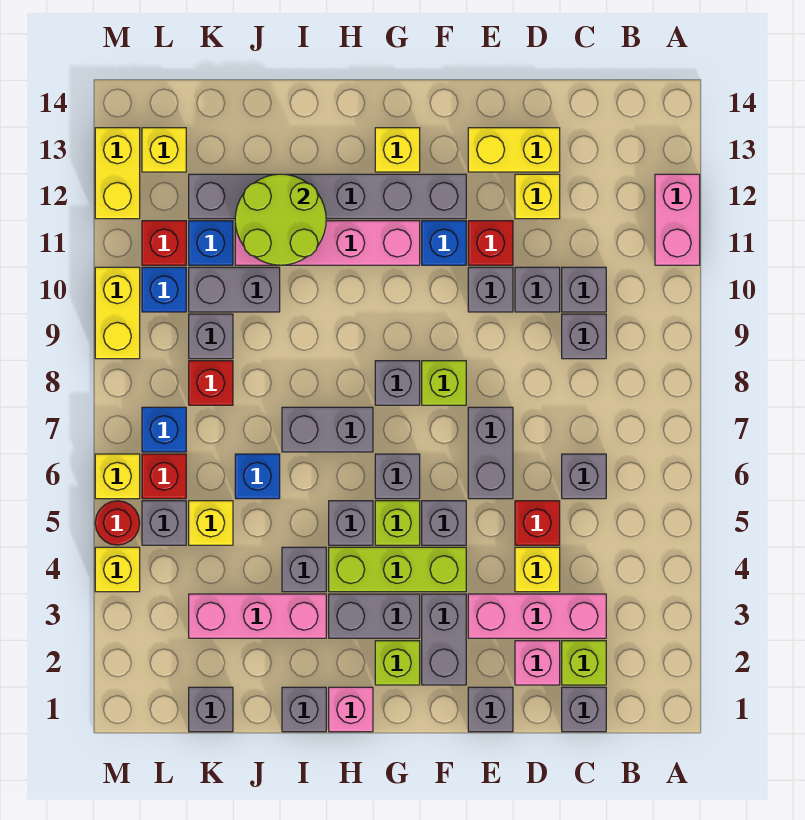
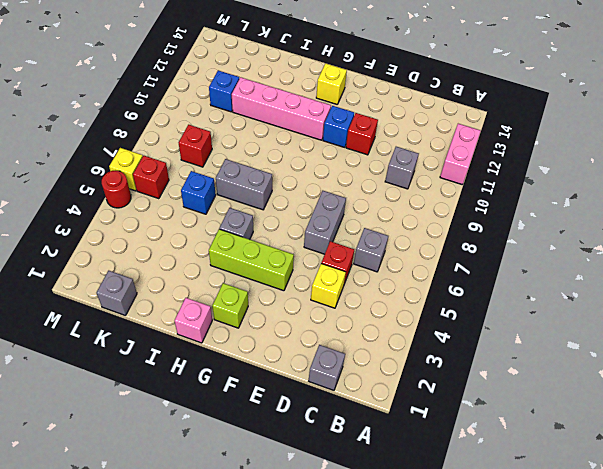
none -> lime brick C2 level 1
none -> pink brick C3:E3 level 1
none -> grey brick C9 level 1
none -> pink brick D2 level 1

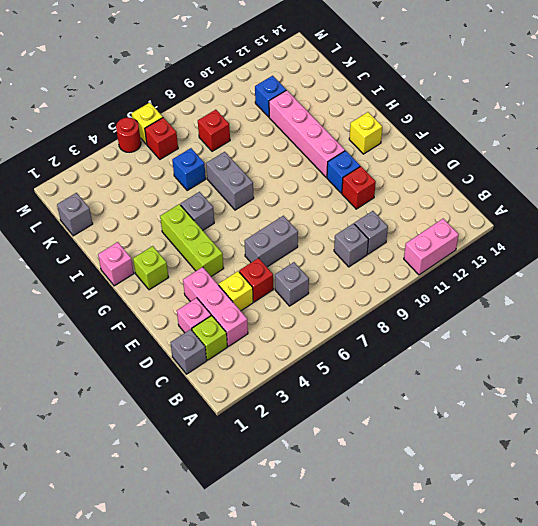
none -> grey brick D10 level 1
none -> yellow brick D12 level 1
none -> yellow brick D13:E13 level 1
none -> grey brick E1 level 1

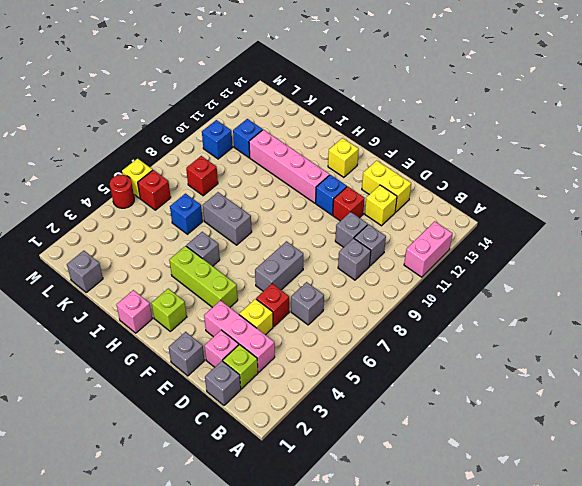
none -> grey brick E10 level 1
none -> grey brick F2:F3 level 1
none -> grey brick F5 level 1
none -> lime brick F8 level 1

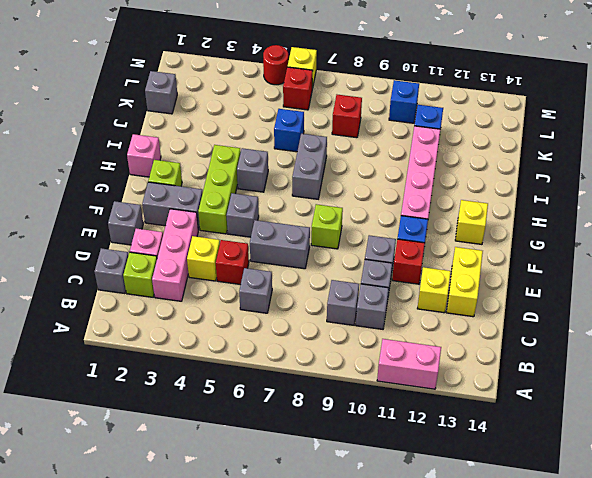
none -> grey brick F12:K12 level 1
none -> grey brick G3:H3 level 1
none -> lime brick G5 level 1
none -> grey brick G6 level 1

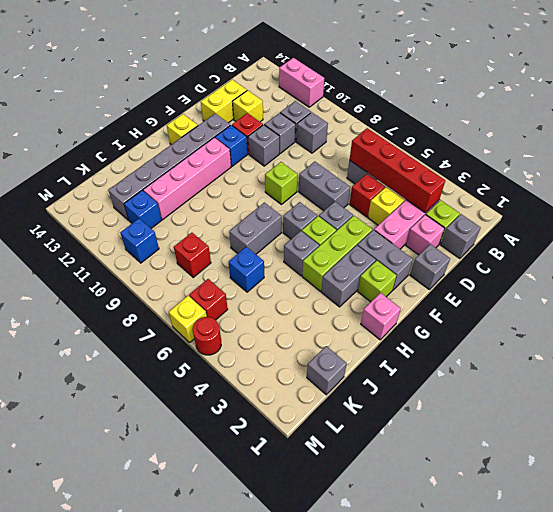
red brick C3:C6 level 2 -> none
none -> grey brick G8 level 1
none -> grey brick I1 level 1
none -> pink brick I3:K3 level 1
none -> grey brick I4 level 1

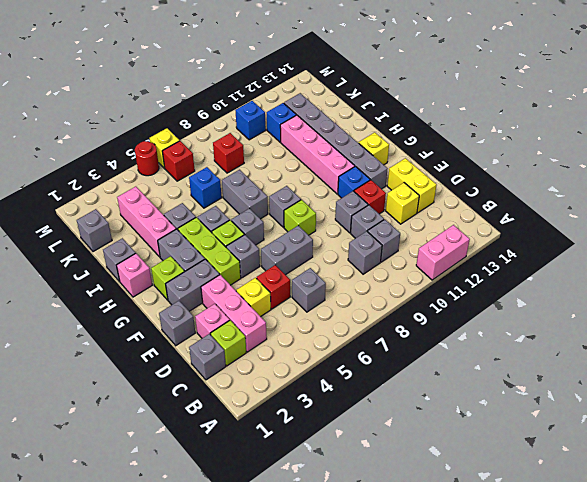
none -> grey brick J10:K10 level 1
none -> yellow brick K5 level 1
none -> grey brick K9 level 1
none -> grey brick L5 level 1

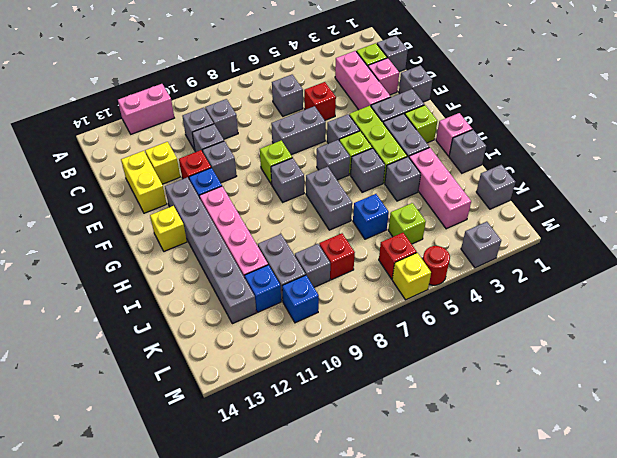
lime brick K5 level 1 -> yellow brick K5 level 1
grey brick M3 level 1 -> grey brick L5 level 1
none -> yellow brick D4 level 1
none -> blue brick L7 level 1
none -> red brick L11 level 1
none -> yellow brick L13 level 1

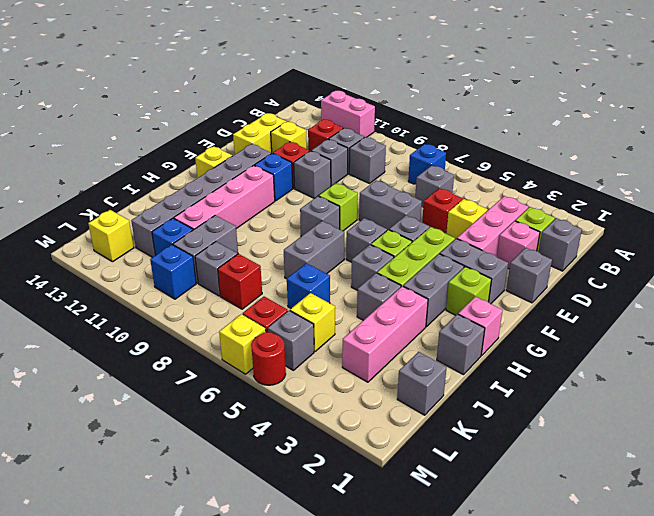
blue brick B7 level 1 -> blue brick L7 level 1
red brick C11 level 1 -> red brick L11 level 1
none -> yellow brick M4 level 1
none -> yellow brick M9:M10 level 1
none -> yellow brick M12:M13 level 1
none -> lime round brick I11:J12 level 2

